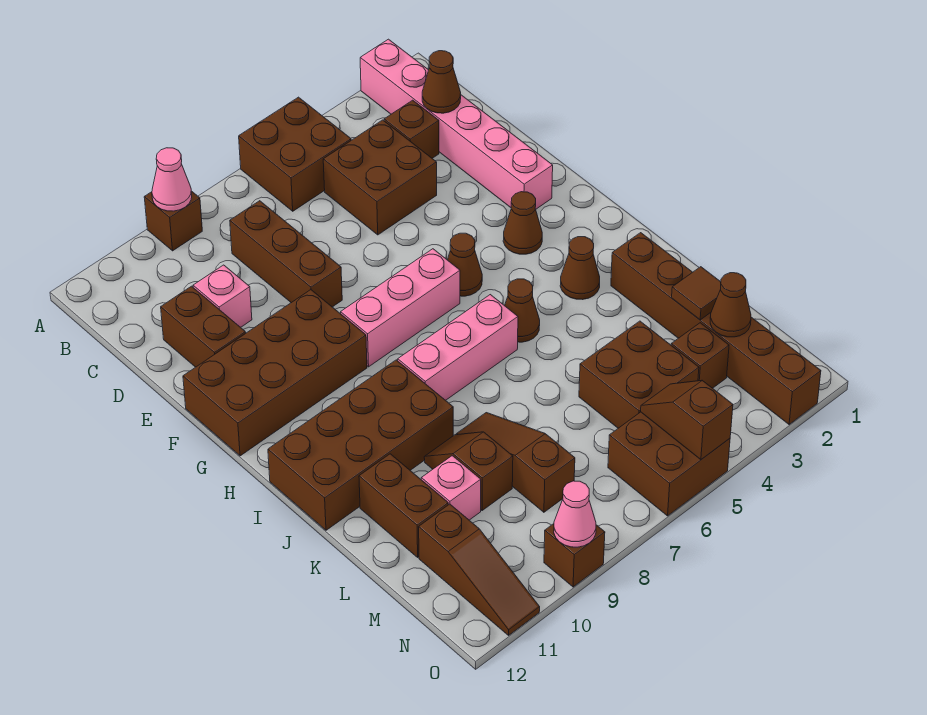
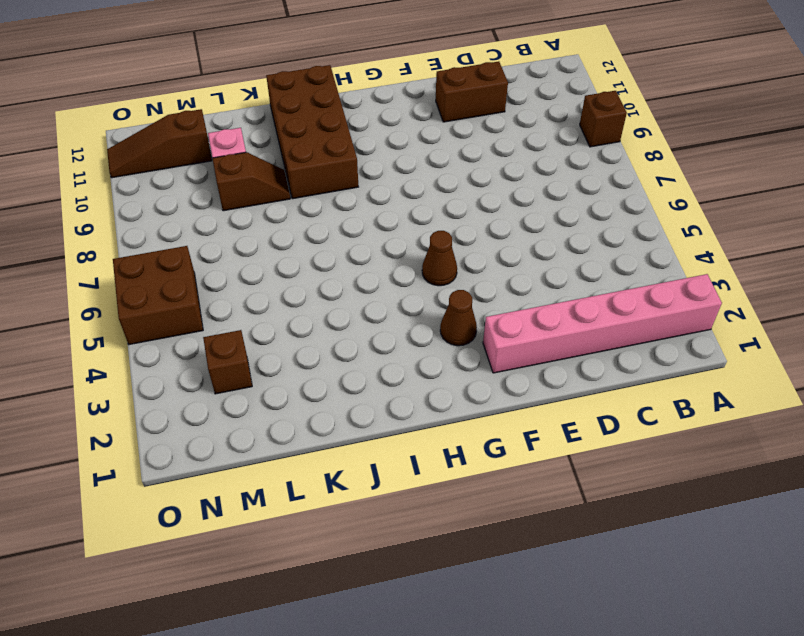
none -> brown brick A5:B6 level 1
none -> brown brick C3 level 1
none -> brown brick C4:D5 level 1
none -> brown brick C8:E8 level 1

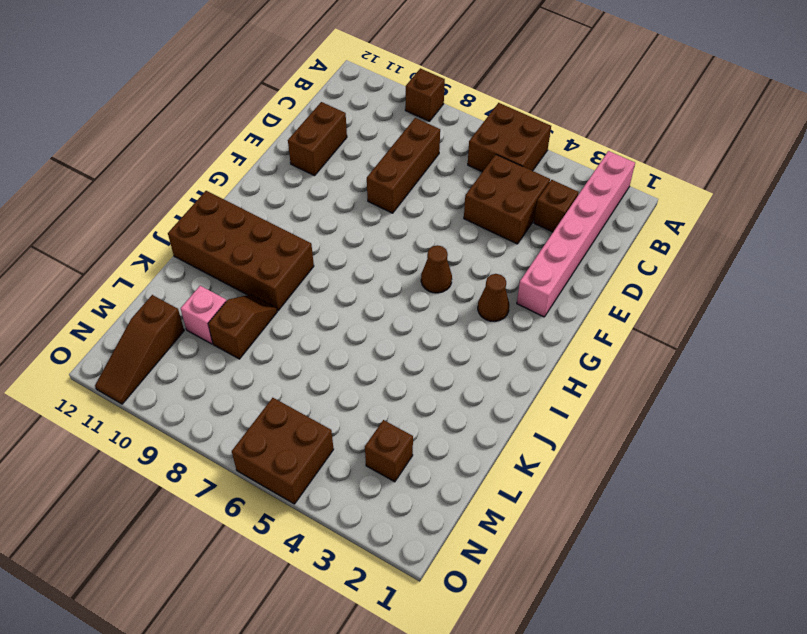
none -> pink brick D10 level 1
none -> brown brick F9:G12 level 1
none -> pink brick G6:G8 level 1
none -> brown cone I3 level 1

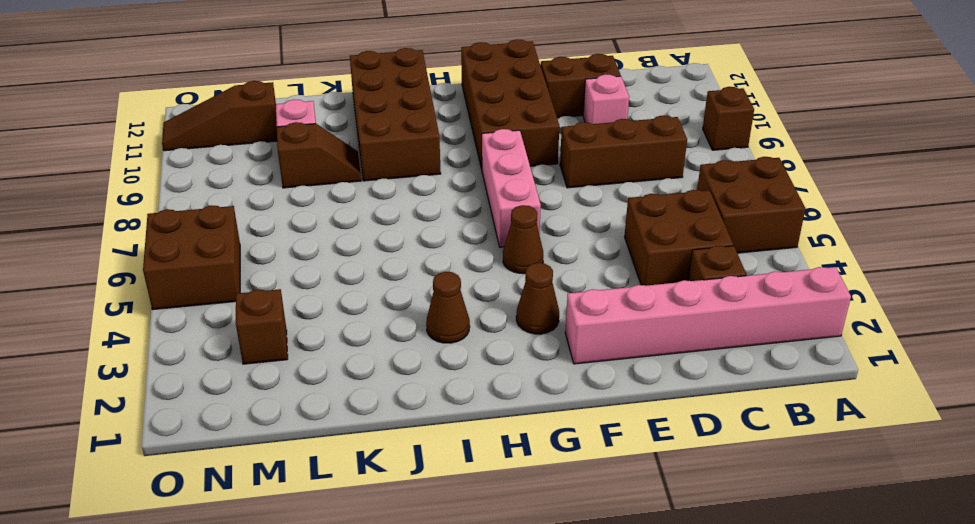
none -> brown cone I5 level 1
none -> pink brick I6:I8 level 1
none -> brown brick J2:O2 level 1
none -> brown slope K8:M8 level 1 top M

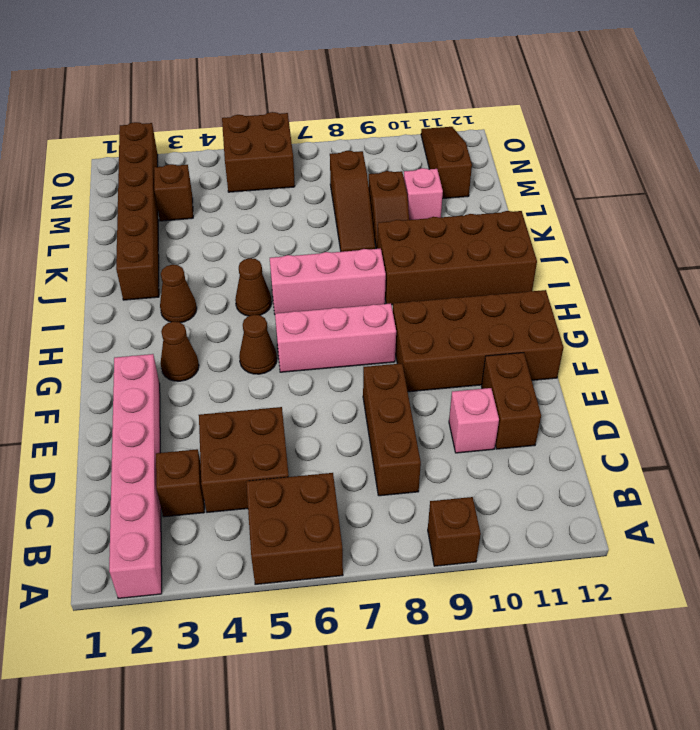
none -> brown brick K11:L11 level 1
none -> brown brick L4:M5 level 1
none -> brown brick O9 level 1
none -> pink cone A9 level 2

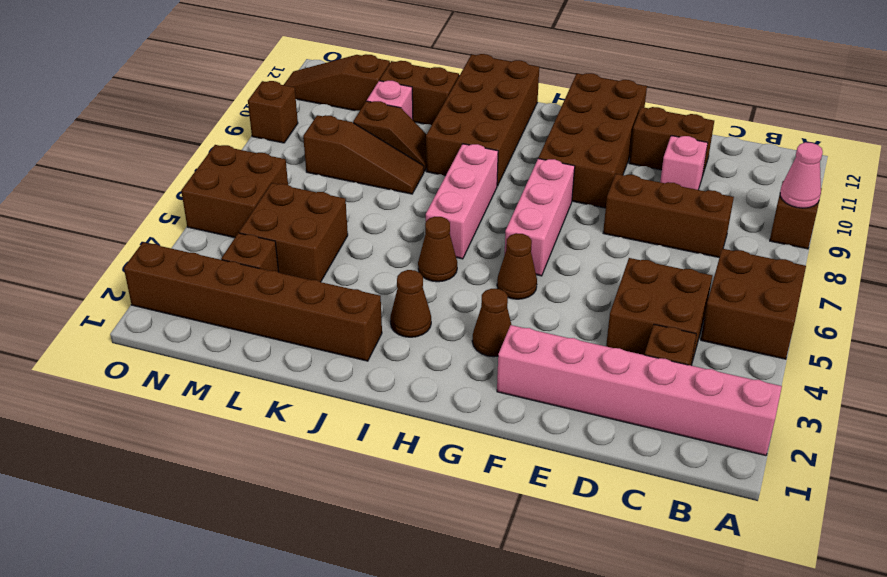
none -> brown cone C2 level 2
none -> brown tile L2 level 2
none -> brown cone M2 level 2
none -> brown slope N5:O5 level 2 top O

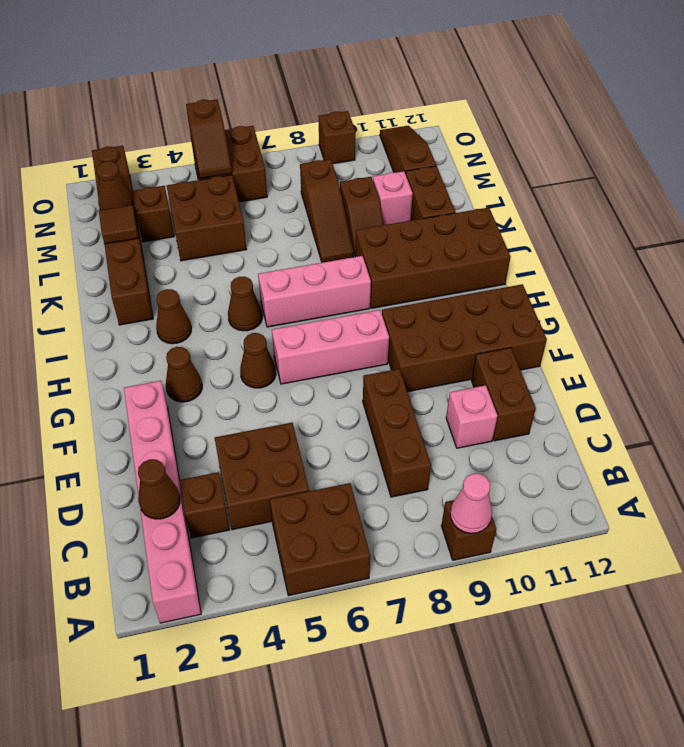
none -> pink cone O9 level 2

